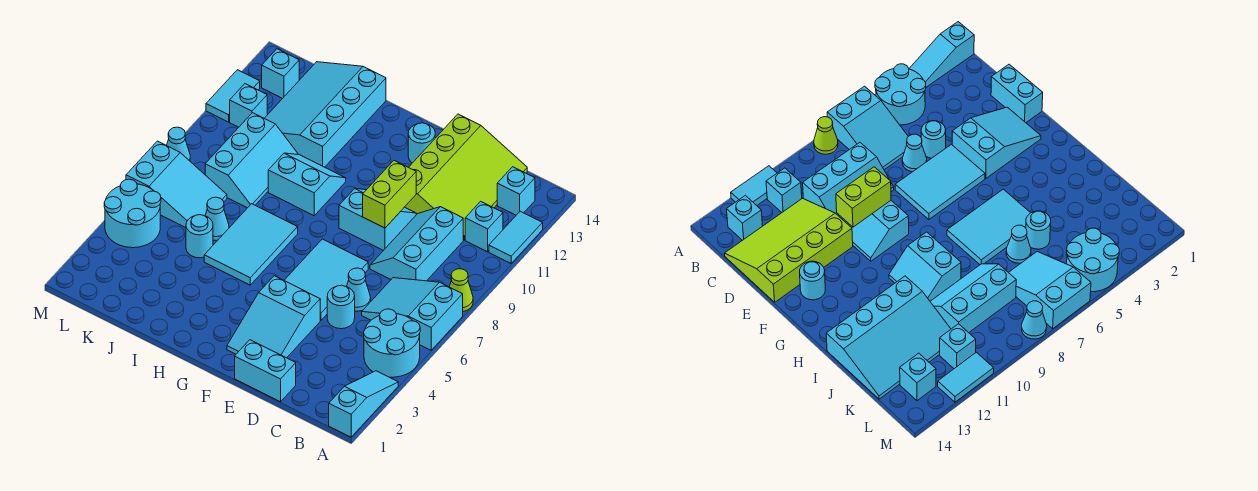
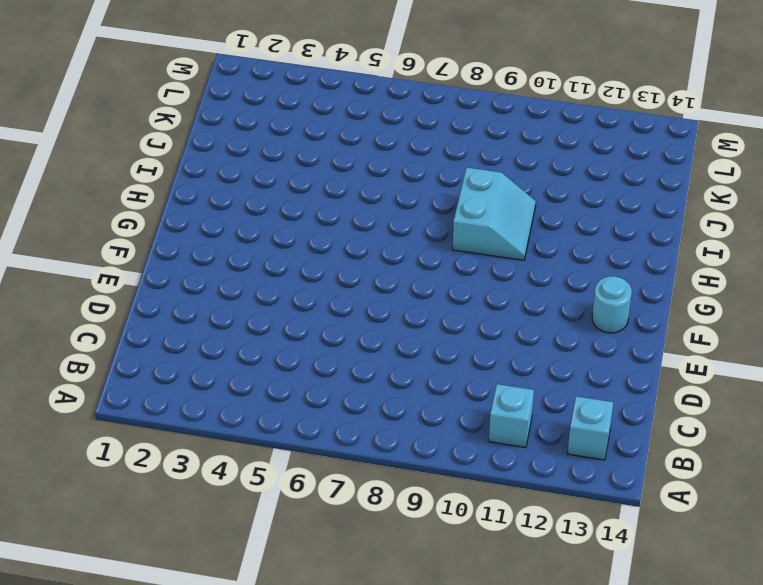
none -> cyan slope A1:A3 level 1 top 1
none -> cyan round brick A4:B5 level 1
none -> cyan slope A6:C7 level 1 top A

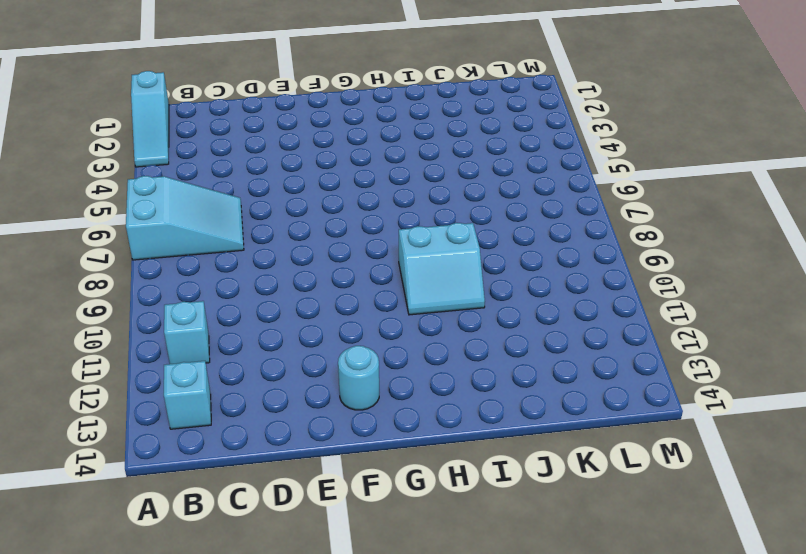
none -> cyan round brick A4:B5 level 1
none -> lime cone A8 level 1
none -> cyan tile A11:A12 level 1

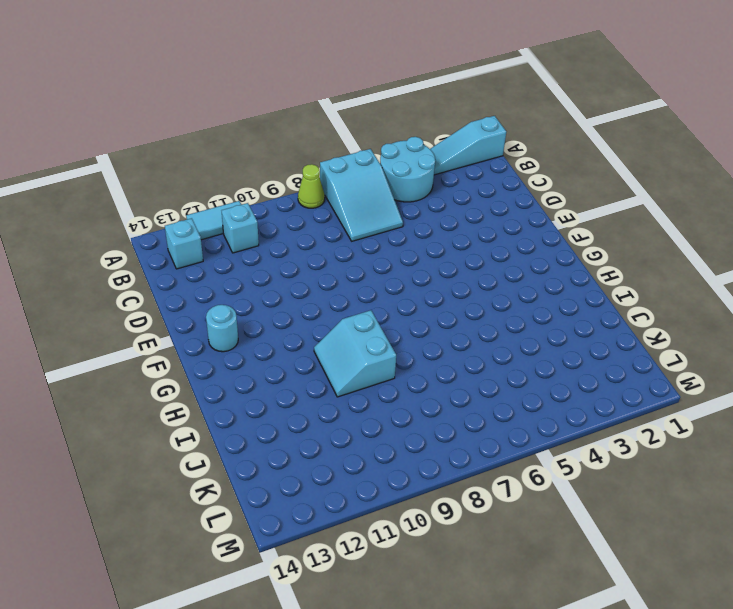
none -> cyan slope C8:D10 level 1 top C
none -> lime slope C11:E14 level 1 top E
none -> cyan brick D1:E1 level 1

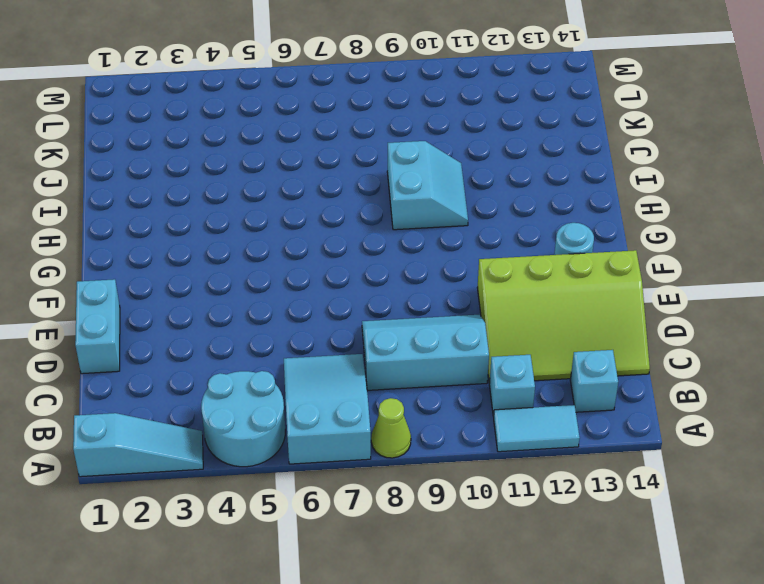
none -> cyan round brick D5 level 1
none -> cyan cone D6 level 1
none -> cyan slope E2:F4 level 1 top 4

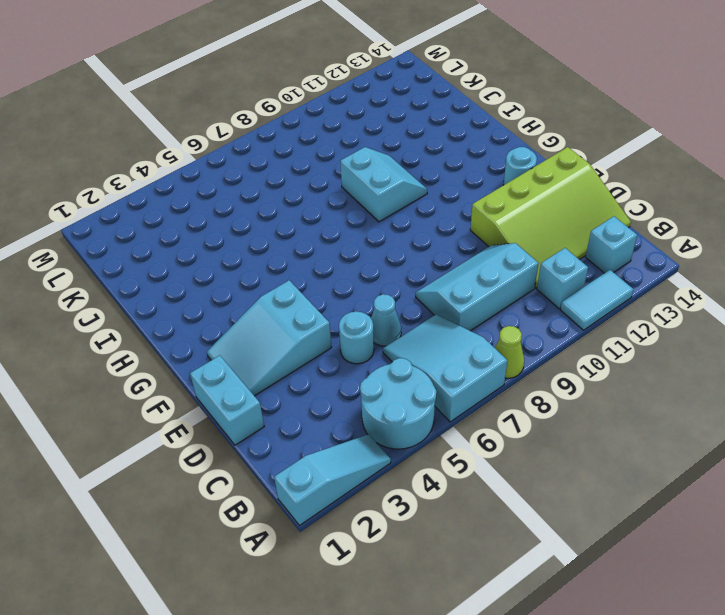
none -> cyan tile E5:F7 level 1
none -> cyan slope E9:F10 level 1 top 9
none -> cyan tile H5:I7 level 1

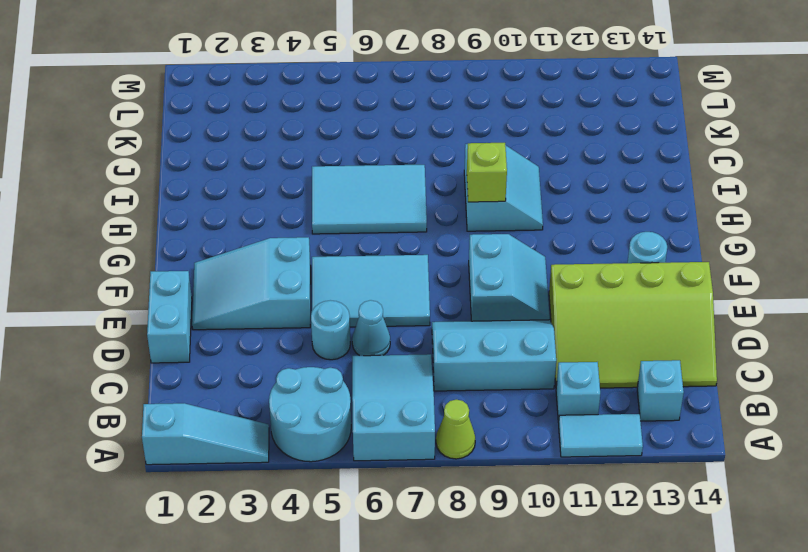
lime brick H9 level 2 -> none
none -> cyan slope I11:K14 level 1 top I
none -> cyan round brick J5 level 1
none -> cyan cone J6 level 1

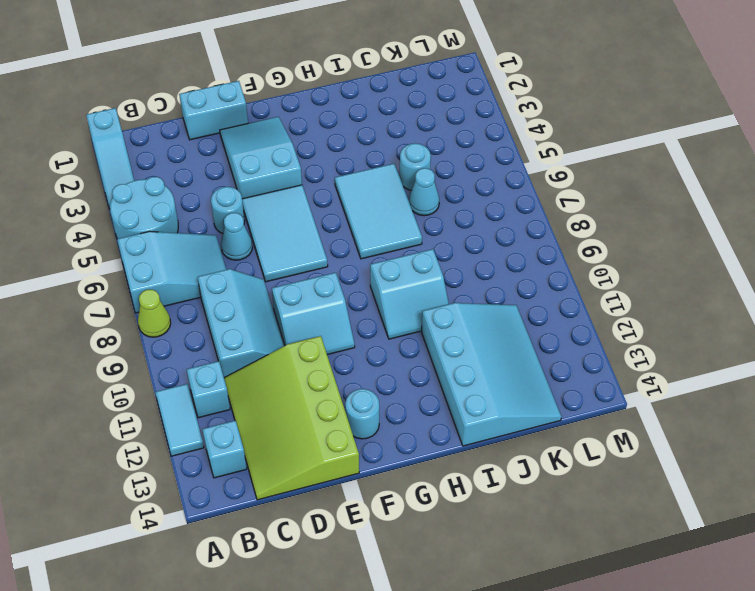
none -> cyan slope J8:K10 level 1 top K
none -> cyan slope K6:M7 level 1 top M
none -> cyan round brick L4:M5 level 1

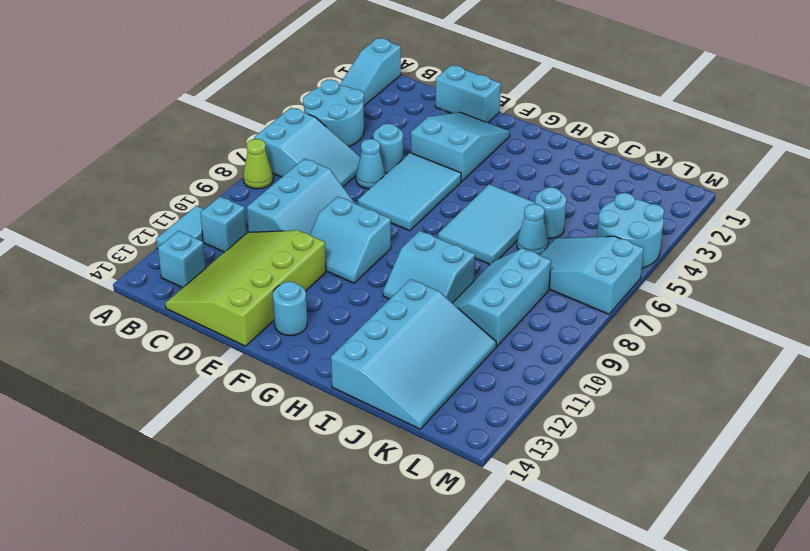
none -> cyan brick L11 level 1
none -> cyan brick L13 level 1
none -> cyan cone M8 level 1

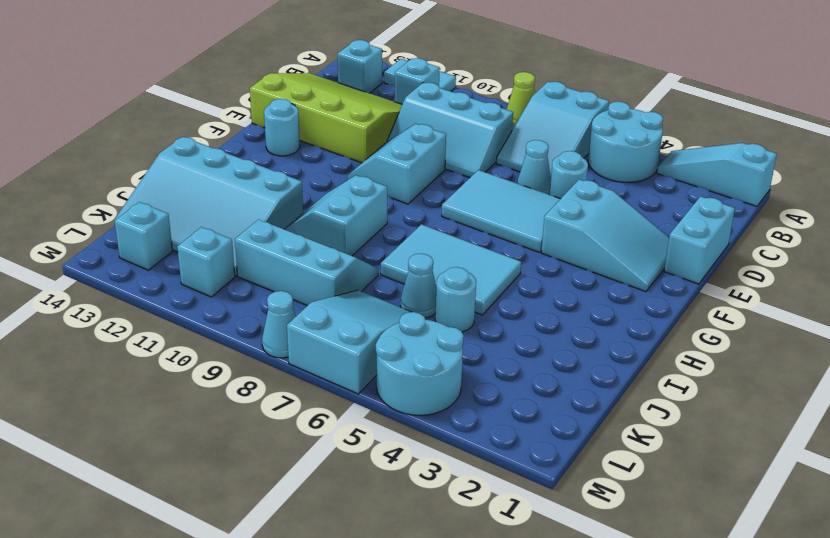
none -> cyan tile M11:M12 level 1
none -> lime brick E9:E10 level 2

